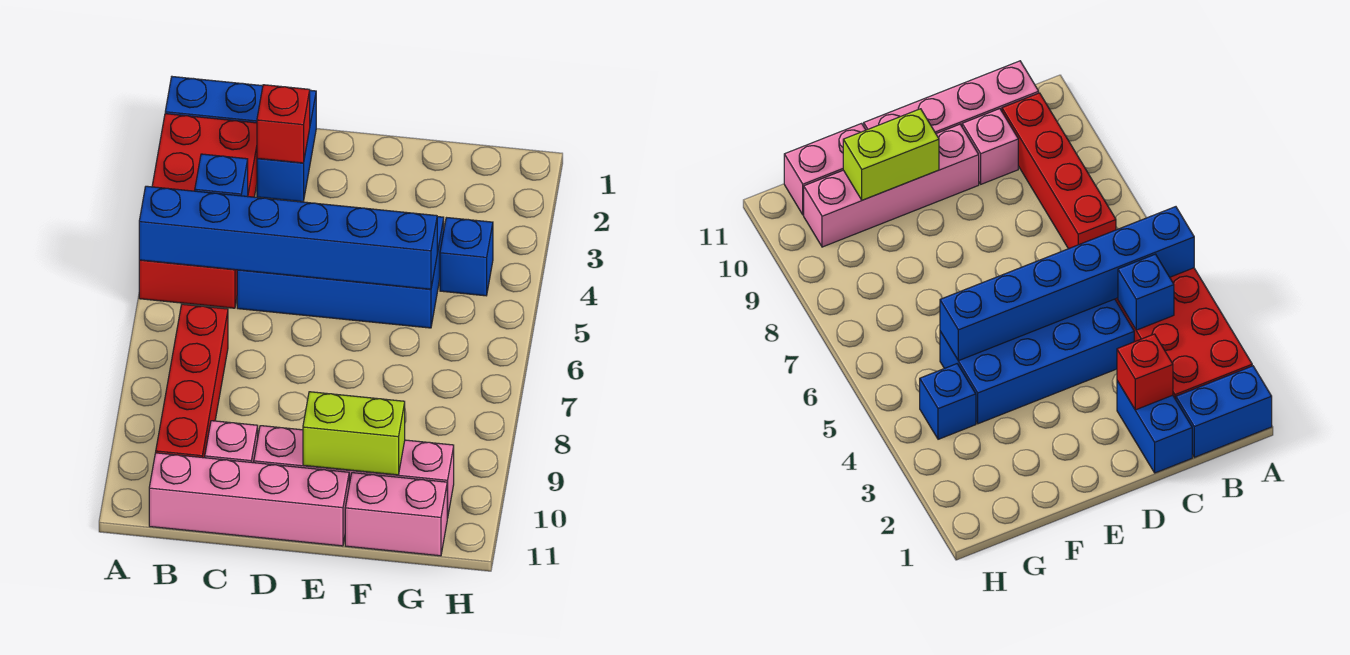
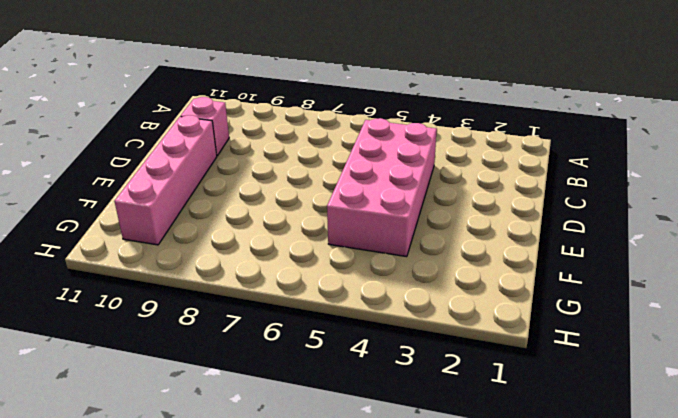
pink brick C4:F5 level 1 -> blue brick C4:F5 level 1
none -> blue brick A1:B1 level 1
none -> red brick A2:B5 level 1
none -> red brick B7:B10 level 1

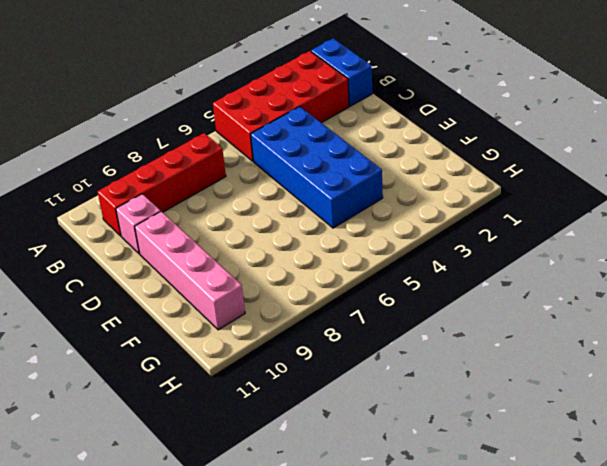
none -> pink brick B11:E11 level 1
none -> blue brick C1:C2 level 1
none -> pink brick F11:G11 level 1

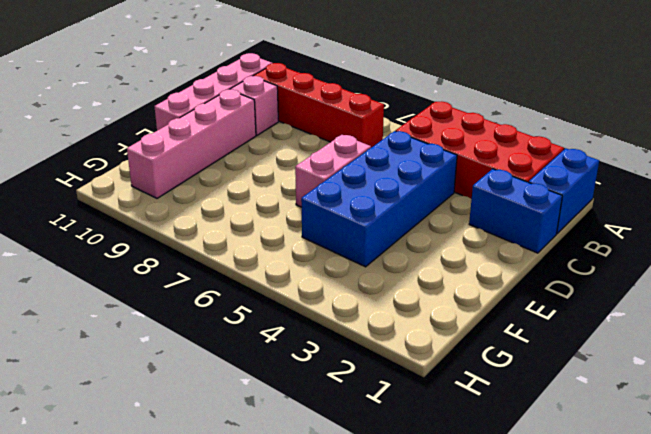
pink brick D6:E6 level 1 -> pink brick F11:G11 level 1
none -> blue brick G4 level 1
none -> blue brick A5:F5 level 2
none -> blue brick B4 level 2

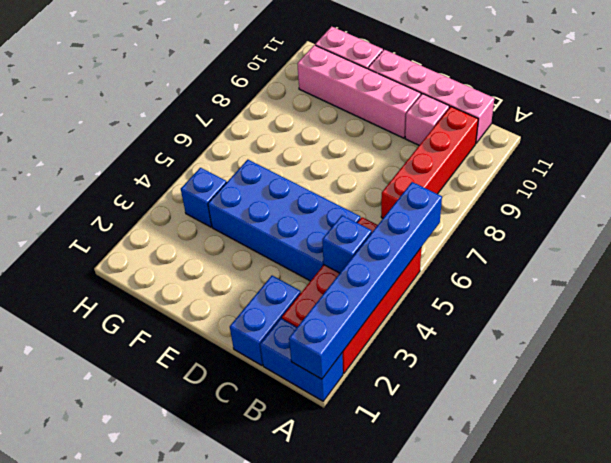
blue brick A1:A6 level 2 -> blue brick A5:F5 level 2
none -> red brick C2 level 2
none -> lime brick E10:F10 level 2

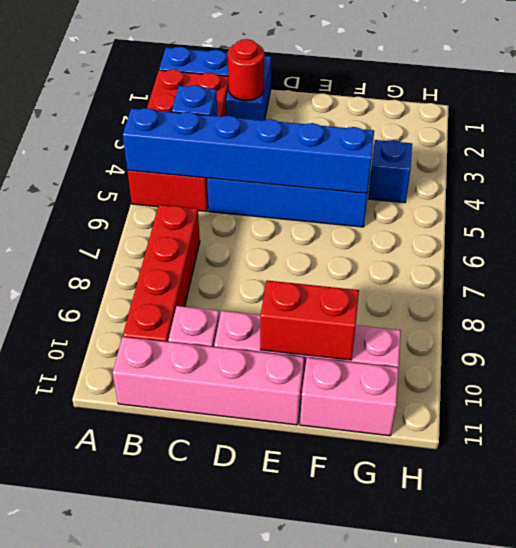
red round brick C2 level 2 -> red brick C2 level 2
red brick E10:F10 level 2 -> lime brick E10:F10 level 2

